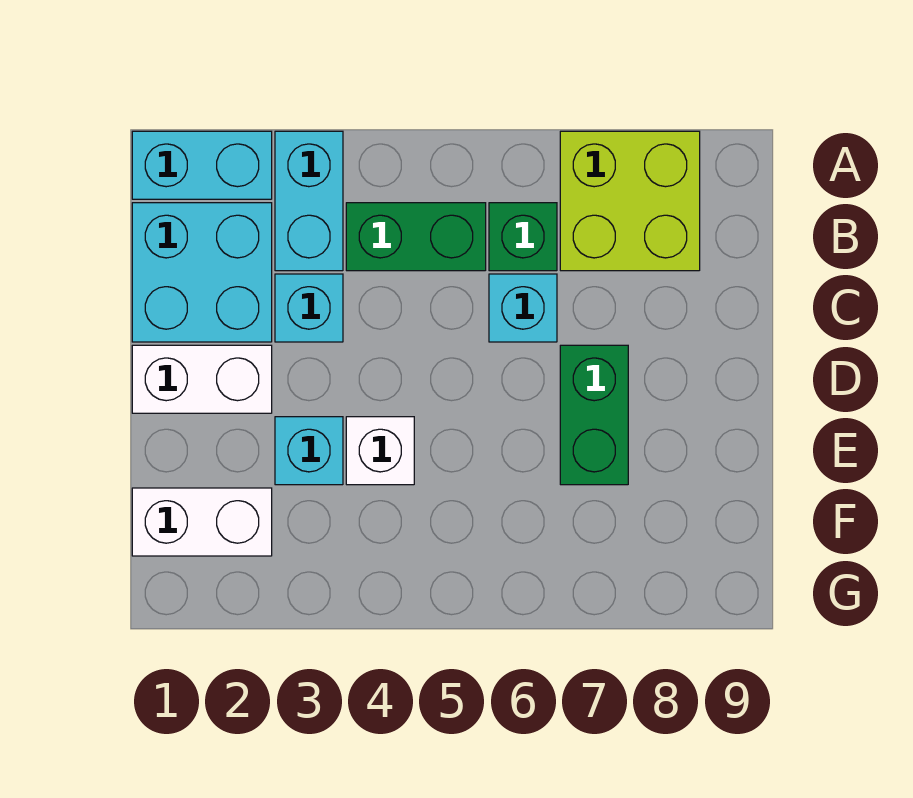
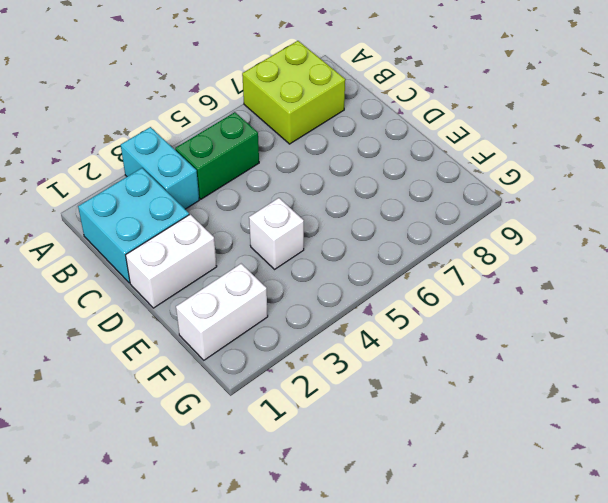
none -> cyan brick A1:A2 level 1
none -> green brick B6 level 1
none -> cyan brick C3 level 1

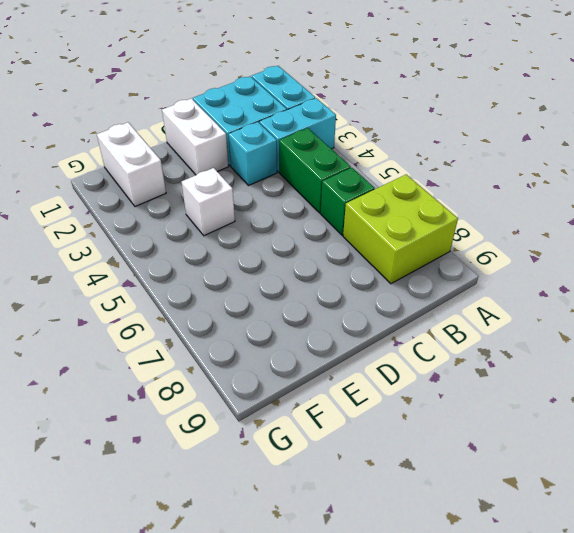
none -> cyan brick C6 level 1
none -> green brick D7:E7 level 1
none -> cyan brick E3 level 1

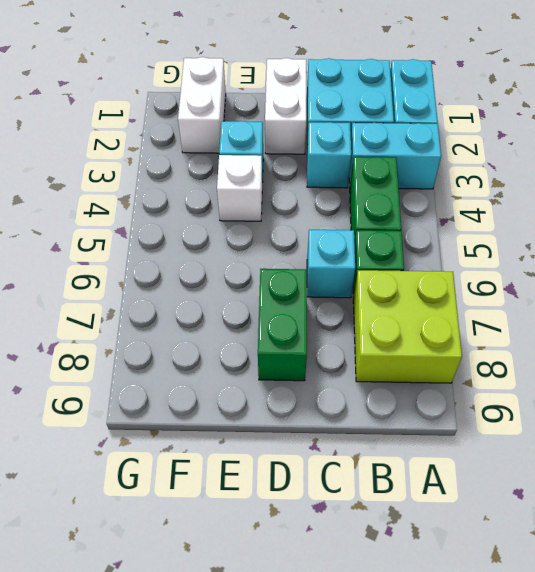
green brick D7:D8 level 1 -> green brick D7:E7 level 1

